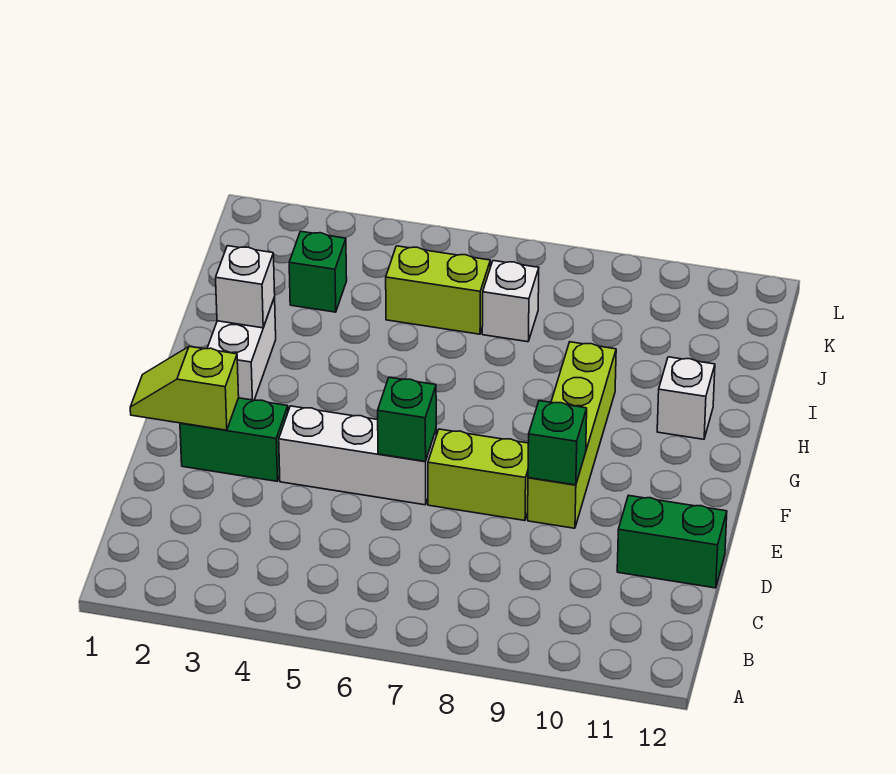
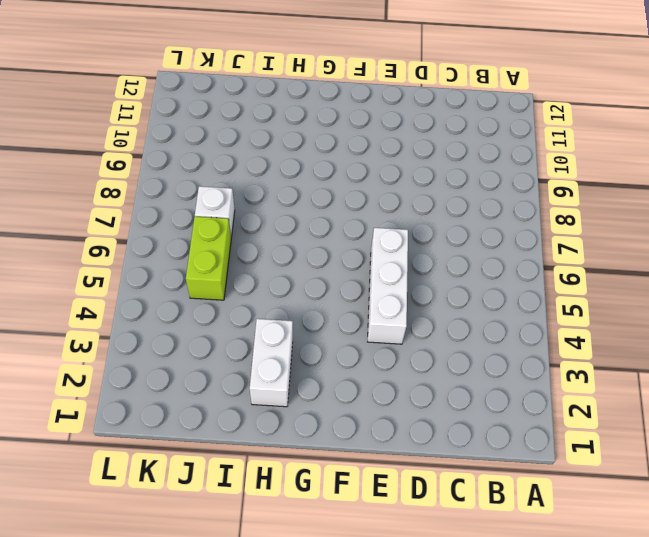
white brick H2:H3 level 1 -> white brick G2:H2 level 1
none -> green brick D11:D12 level 1
none -> green brick E2:E3 level 1
none -> lime brick E7:E8 level 1

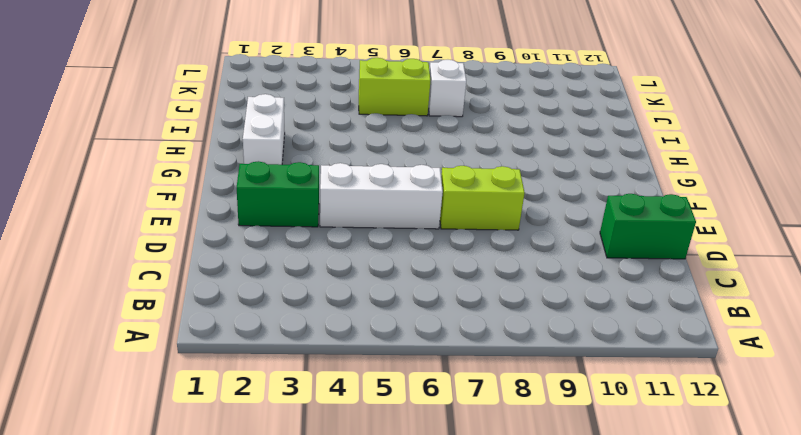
none -> lime brick E9:H9 level 1
none -> white brick H11 level 1
none -> green brick J3 level 1

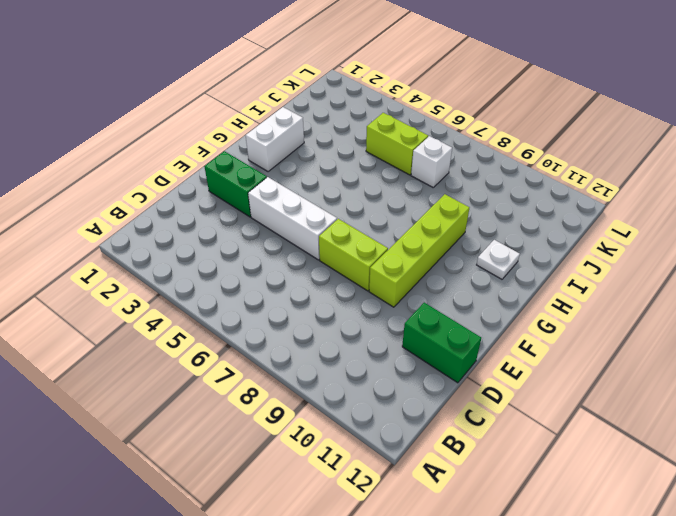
white plate H11 level 1 -> white brick H11 level 1
none -> green brick J3 level 1
none -> lime slope E1:E2 level 2 top 2
none -> green brick E6 level 2

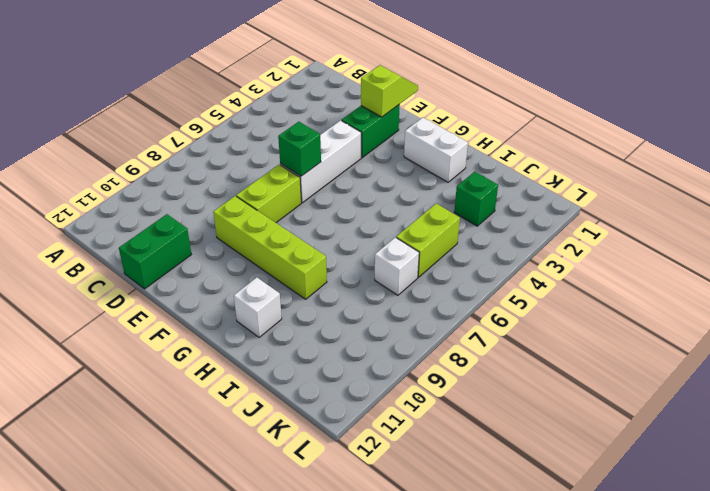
none -> green brick E9 level 2
none -> white brick H2 level 2

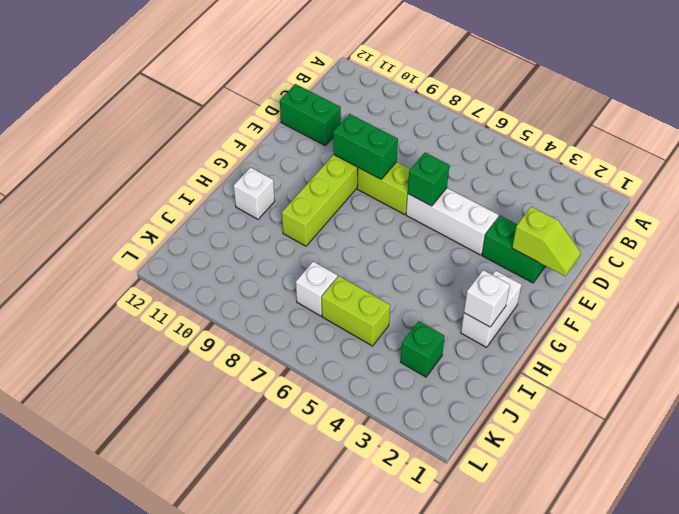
green brick E8:E9 level 2 -> green brick E9 level 2

